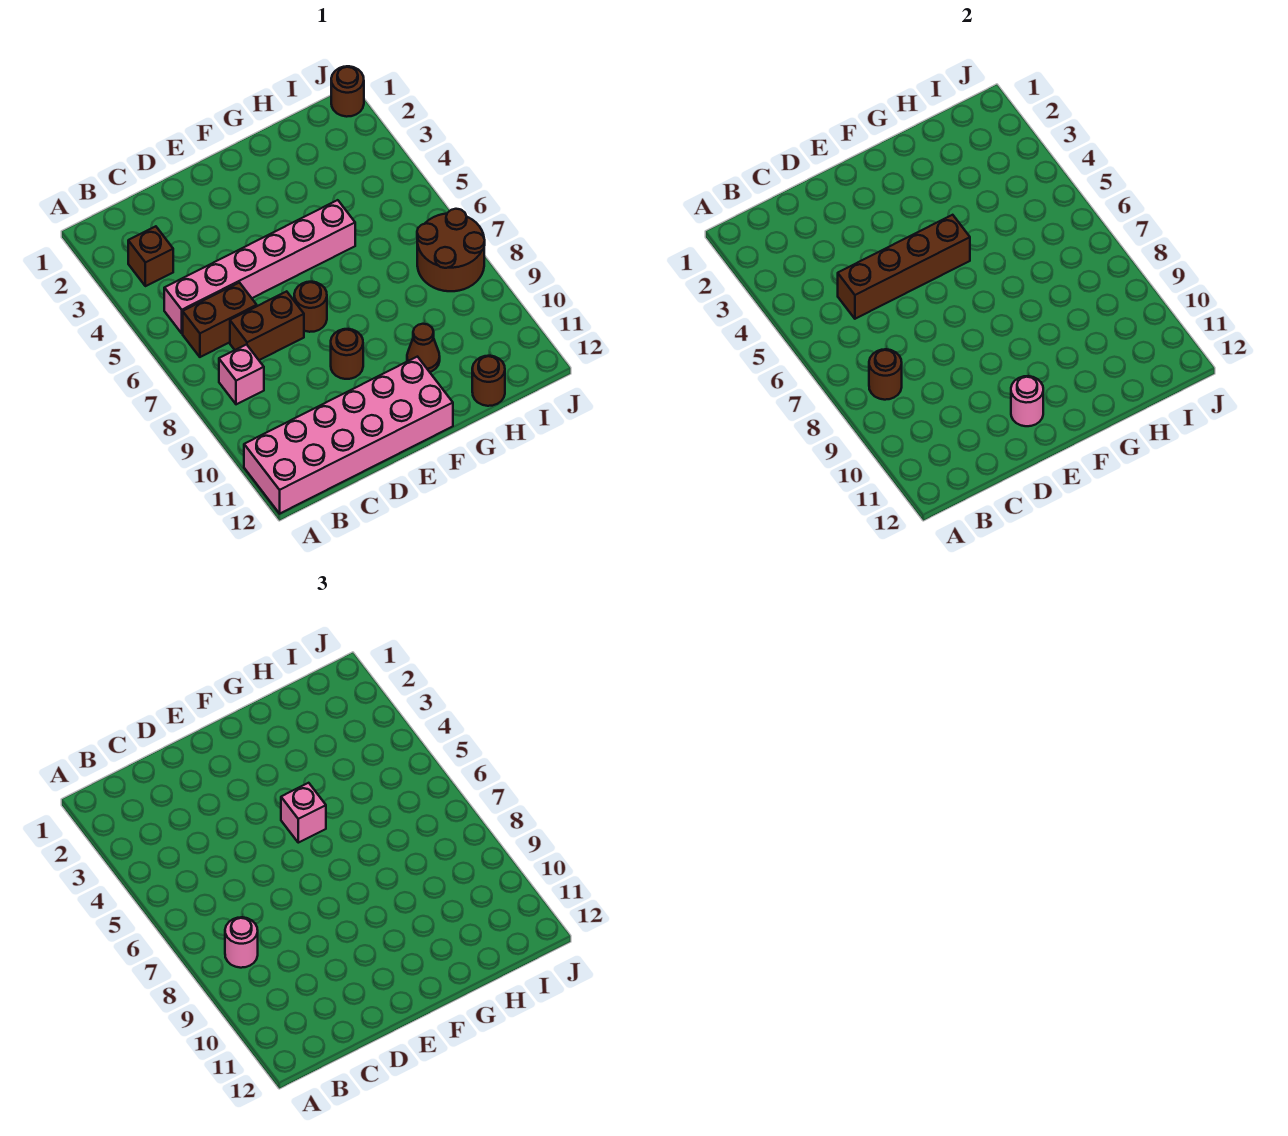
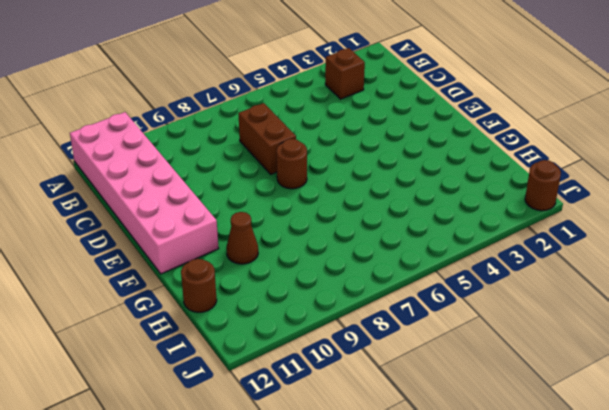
none -> pink brick B5:G5 level 1
none -> brown brick B6:C6 level 1
none -> pink brick B8 level 1

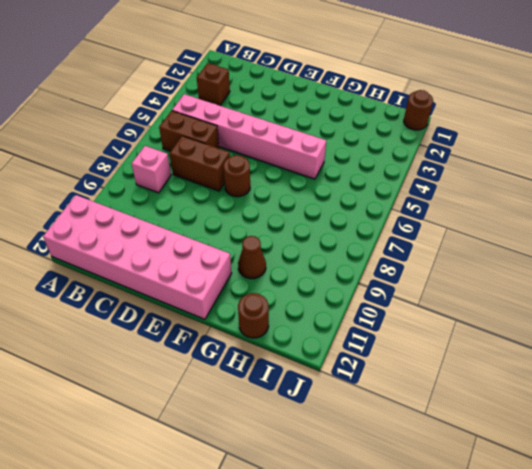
none -> brown round brick E9 level 1
none -> brown round brick I7:J8 level 1
none -> brown round brick B8 level 2

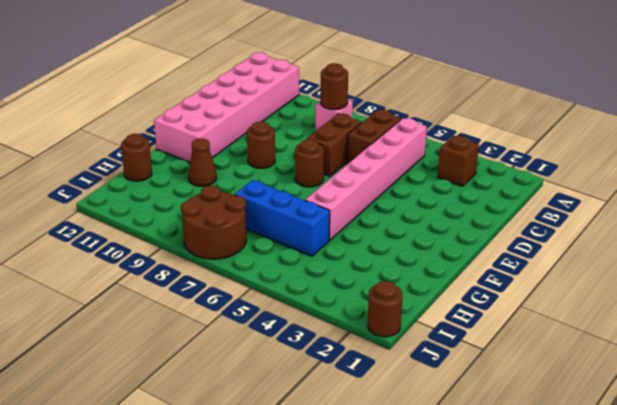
blue brick H5:H7 level 1 -> none
none -> brown brick C5:F5 level 2
none -> pink round brick E11 level 2
none -> pink round brick B8 level 3

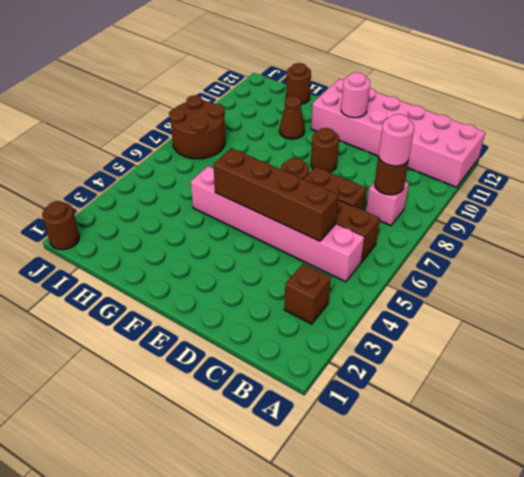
none -> pink brick F5 level 3

